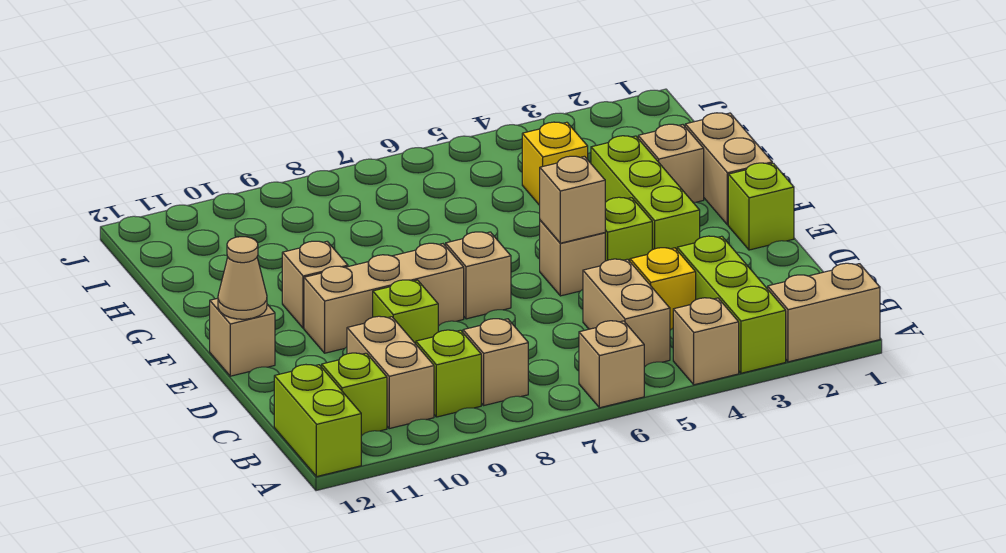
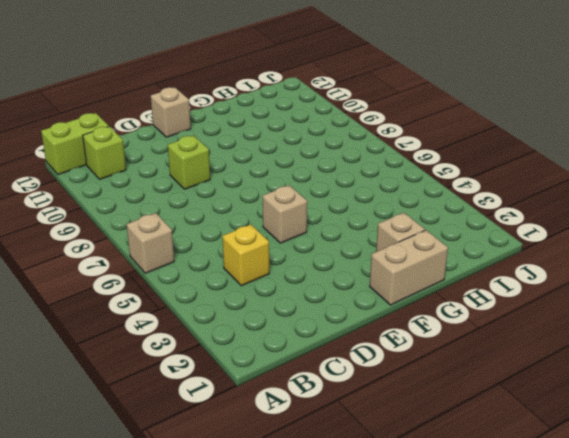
none -> tan brick A1:A2 level 1
none -> lime brick A3:C3 level 1
none -> tan brick A4 level 1

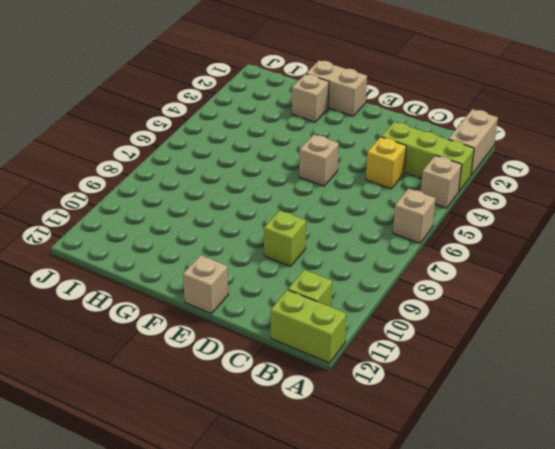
none -> tan brick B5:C5 level 1
none -> tan brick B8 level 1
none -> lime brick B9 level 1

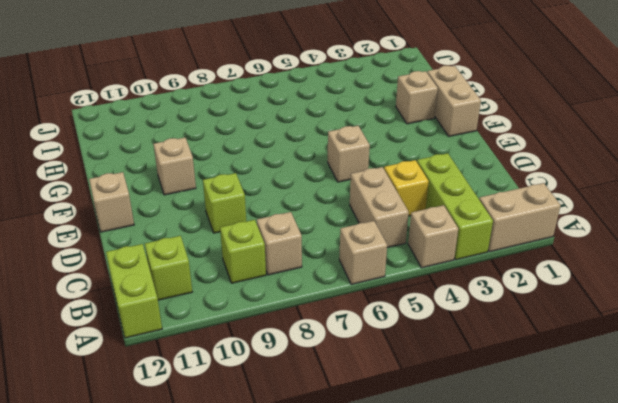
none -> tan brick B10:C10 level 1
none -> lime brick E1 level 1
none -> lime brick E3:G3 level 1

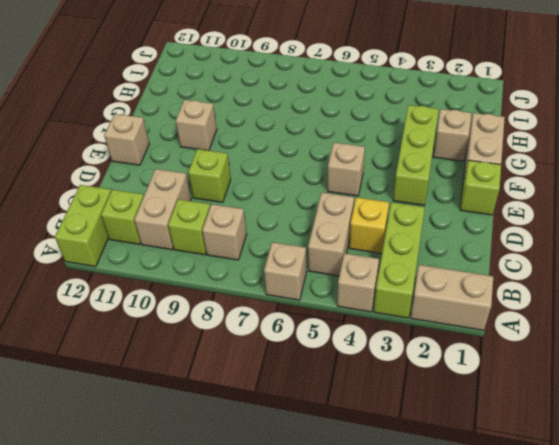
none -> lime brick E4 level 1
none -> tan brick E7 level 1
none -> tan brick E8:E10 level 1

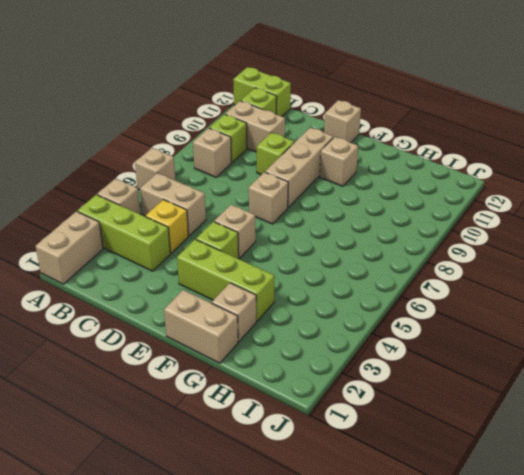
none -> lime brick E1 level 1
none -> yellow brick H4 level 1
none -> tan brick E5 level 2

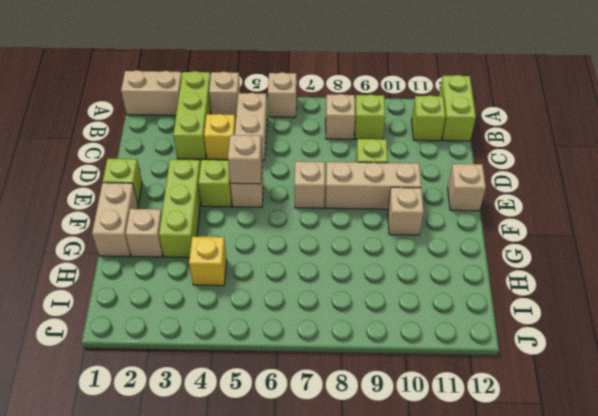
none -> tan brick B10:C10 level 1
none -> tan cone E12 level 2

